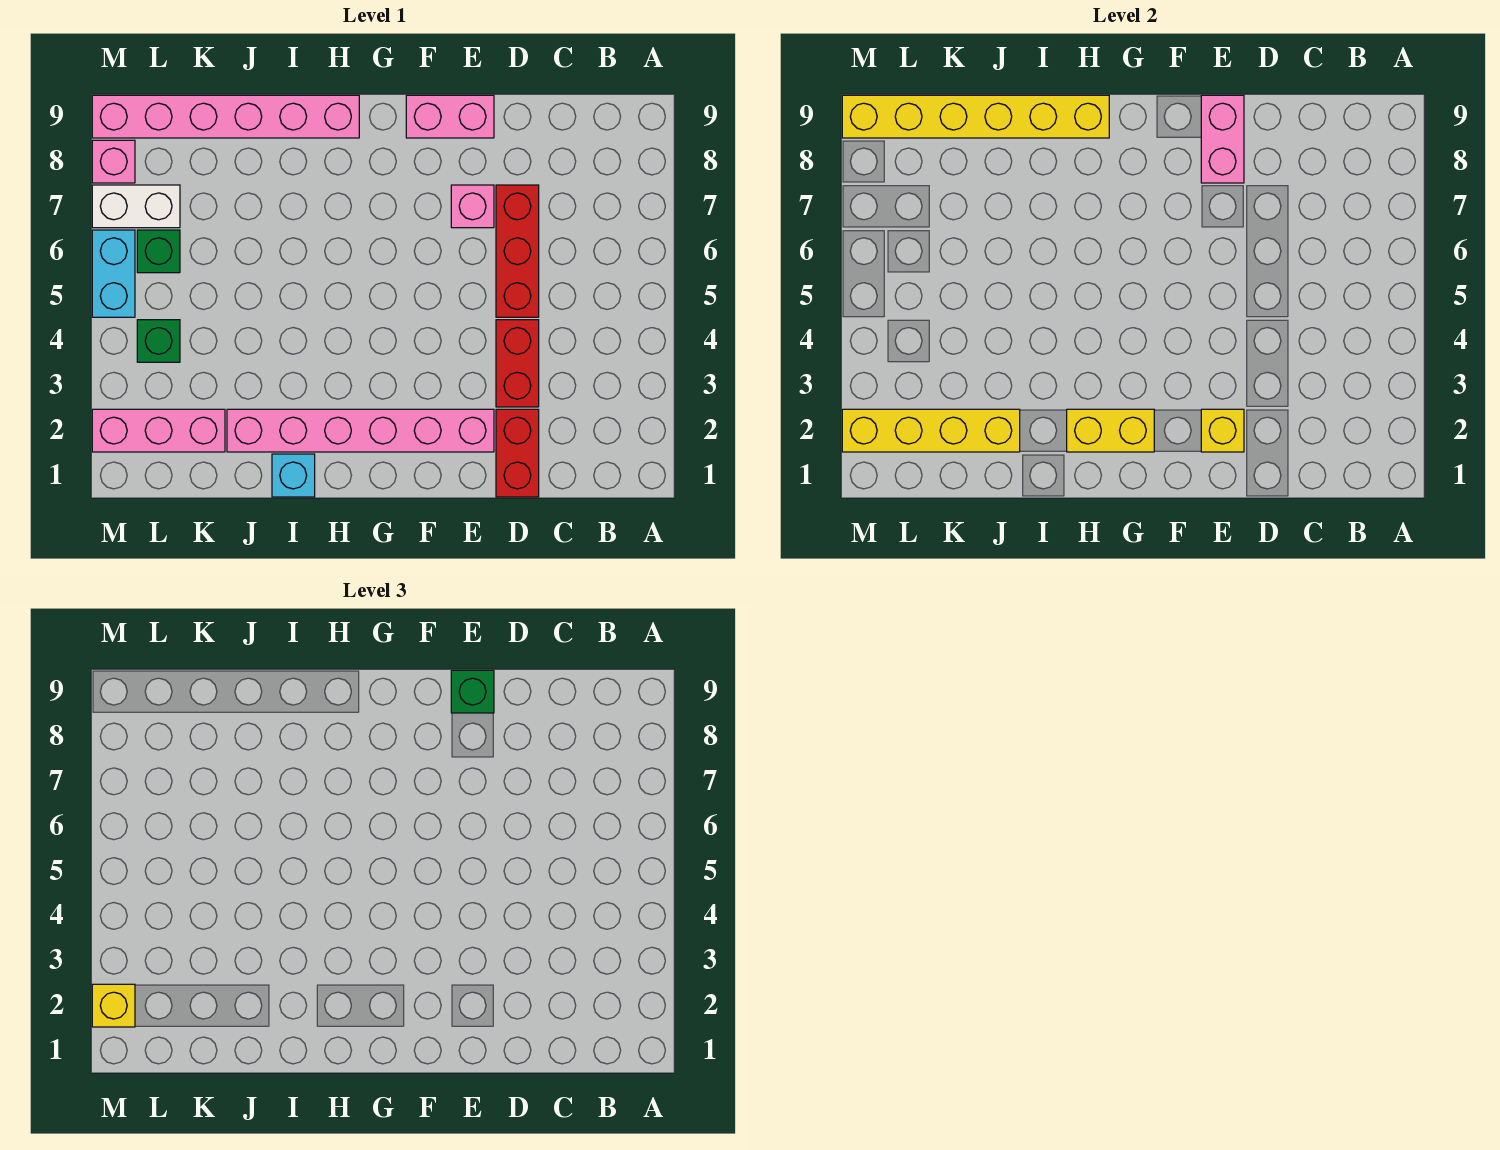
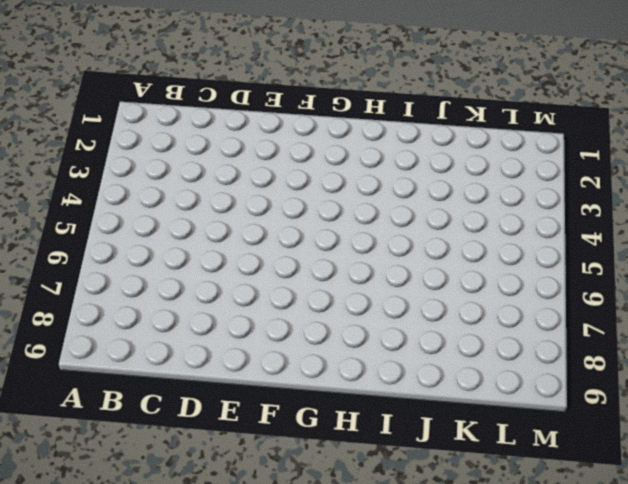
none -> red brick D1:D2 level 1
none -> red brick D3:D4 level 1
none -> red brick D5:D7 level 1

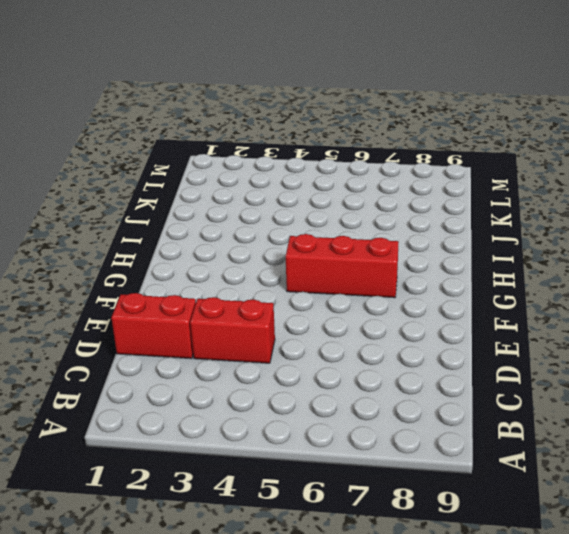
red brick G5:G7 level 1 -> red brick D5:D7 level 1
none -> pink brick E2:J2 level 1
none -> pink brick E7 level 1
none -> pink brick E9:F9 level 1

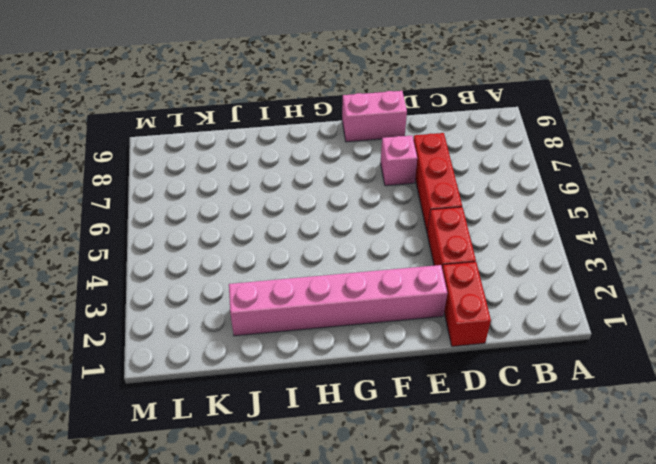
none -> pink brick H9:M9 level 1
none -> cyan brick I1 level 1
none -> pink brick K2:M2 level 1

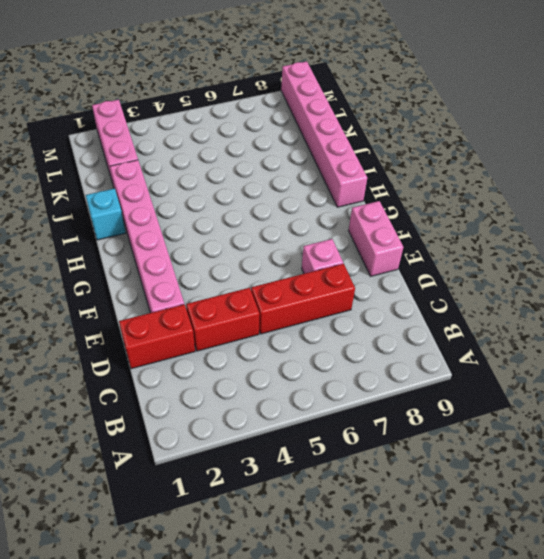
none -> green brick L4 level 1
none -> green brick L6 level 1
none -> white brick L7:M7 level 1

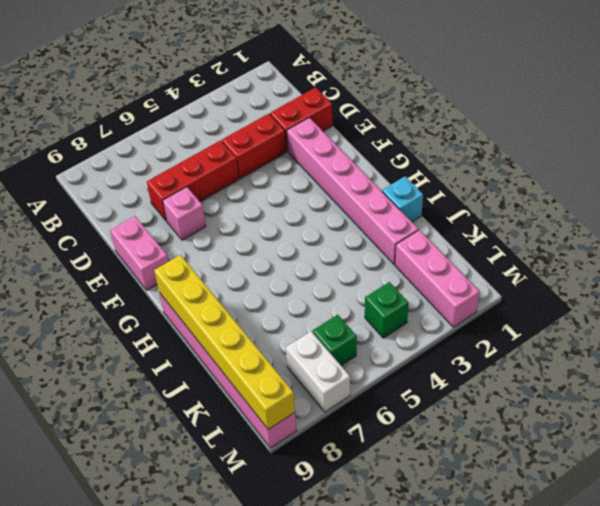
none -> cyan brick M5:M6 level 1
none -> pink brick M8 level 1
none -> yellow brick E2 level 2

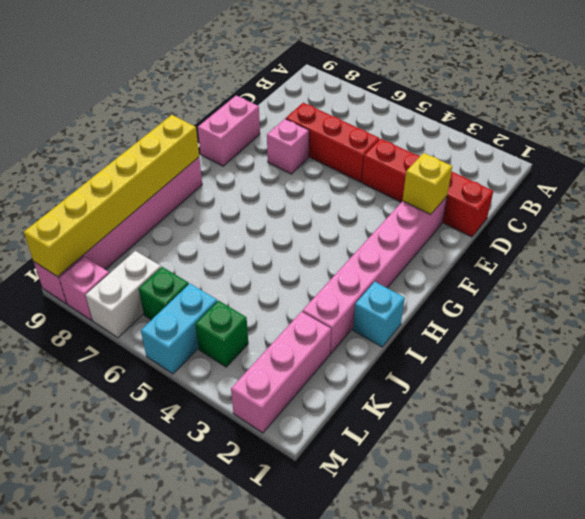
cyan brick L5:M5 level 1 -> cyan brick M5:M6 level 1
none -> pink brick E8:E9 level 2
none -> yellow brick G2:H2 level 2
none -> yellow brick J2:M2 level 2

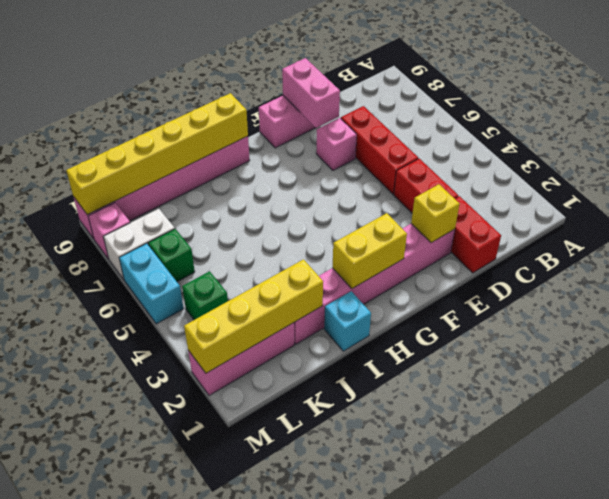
none -> green brick E9 level 3
none -> yellow brick M2 level 3

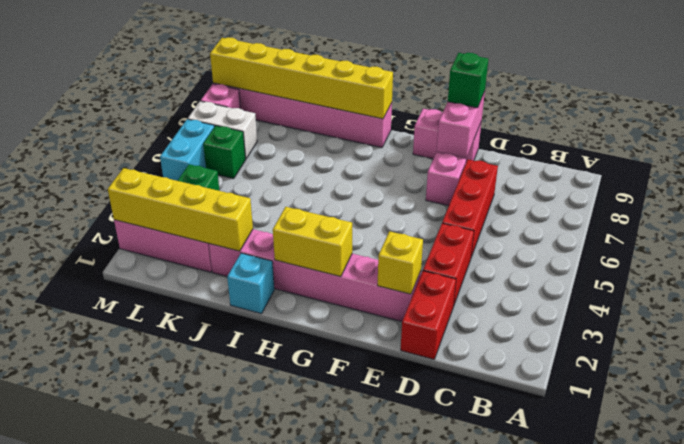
none -> yellow brick M2 level 3

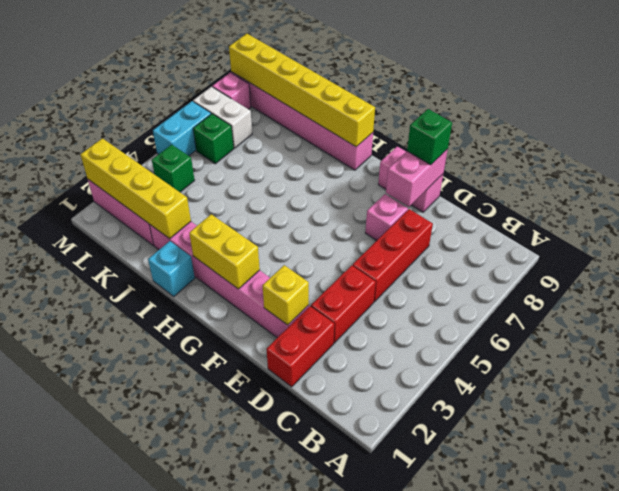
none -> yellow brick M2 level 3

